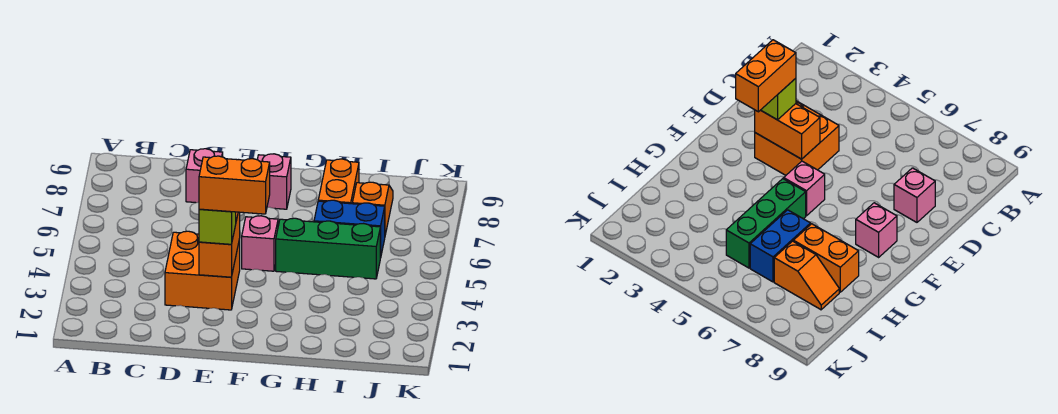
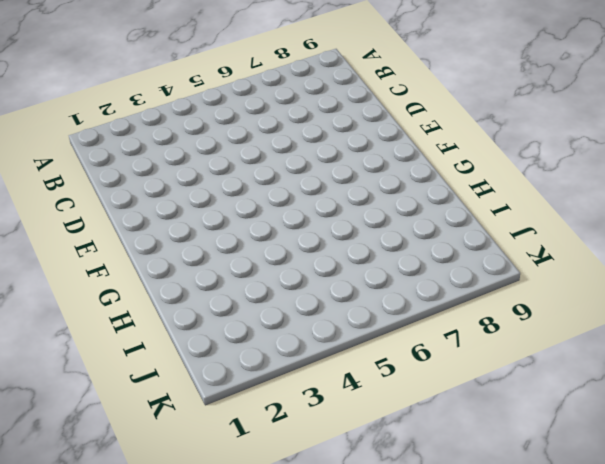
none -> orange brick D3:E4 level 1
none -> pink brick D8 level 1

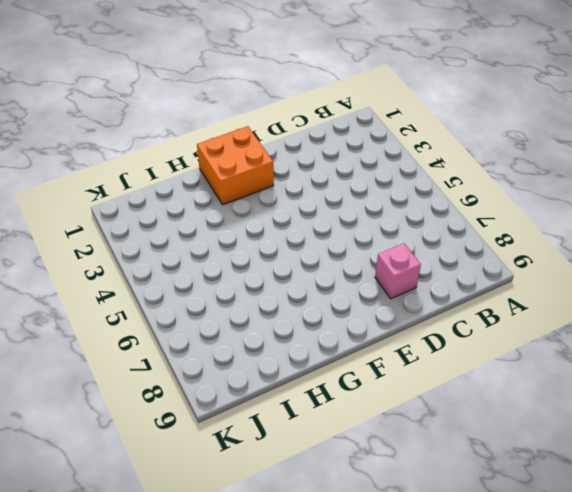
orange brick F1:G2 level 1 -> orange brick D3:E4 level 1
none -> pink brick F5 level 1
none -> pink brick F8 level 1

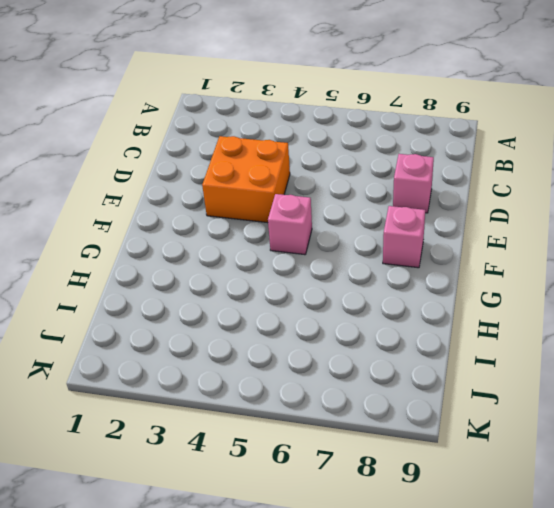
none -> green brick G5:I5 level 1
none -> blue brick H6:I6 level 1

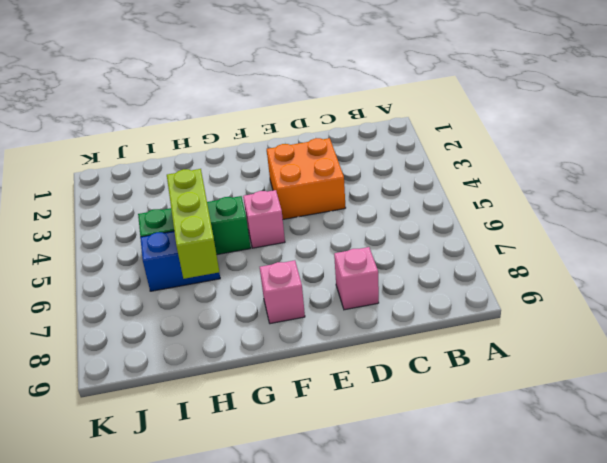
lime brick H5:H7 level 2 -> none
none -> orange brick H7:H8 level 1
none -> orange slope I7:I8 level 1 top 7

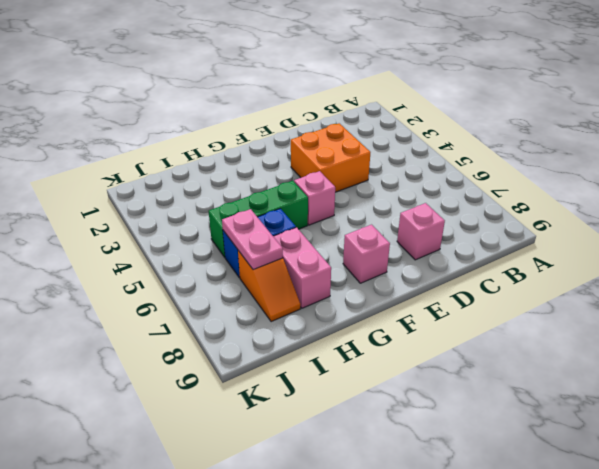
pink brick H7:H8 level 1 -> orange brick H7:H8 level 1
pink plate I6:I7 level 2 -> none
none -> orange brick E3:E4 level 2
none -> lime brick E3 level 3

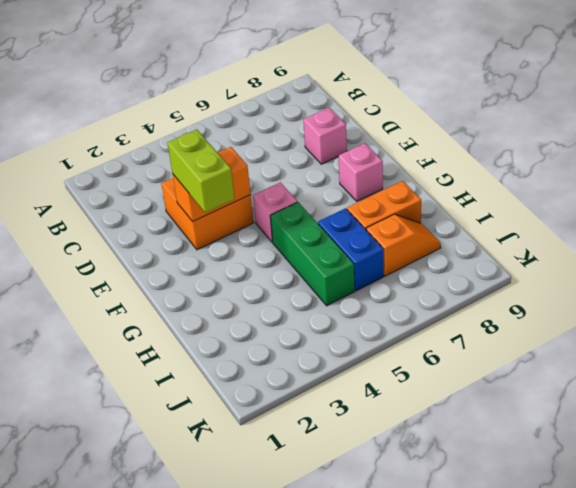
lime brick E3:F3 level 3 -> lime brick E3 level 3
none -> orange brick E3:F3 level 4

